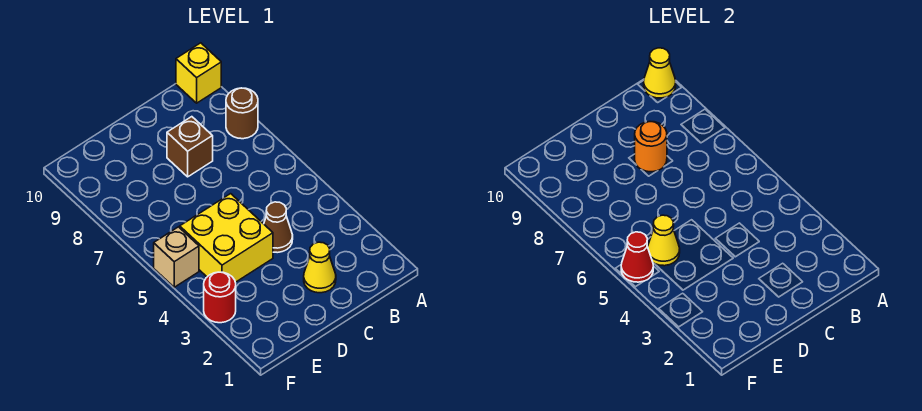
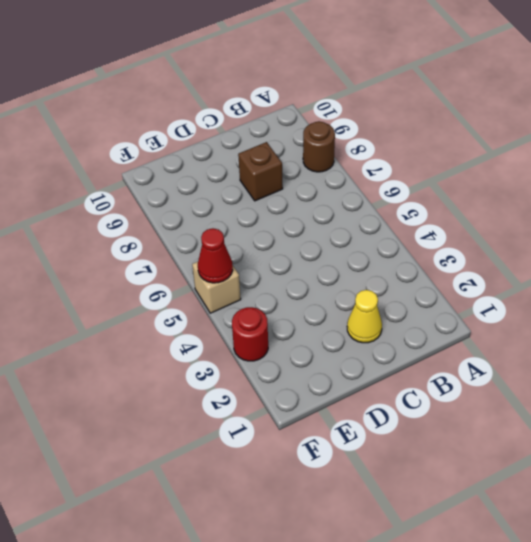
none -> yellow brick A10 level 1
none -> brown cone C4 level 1
none -> yellow brick D4:E5 level 1

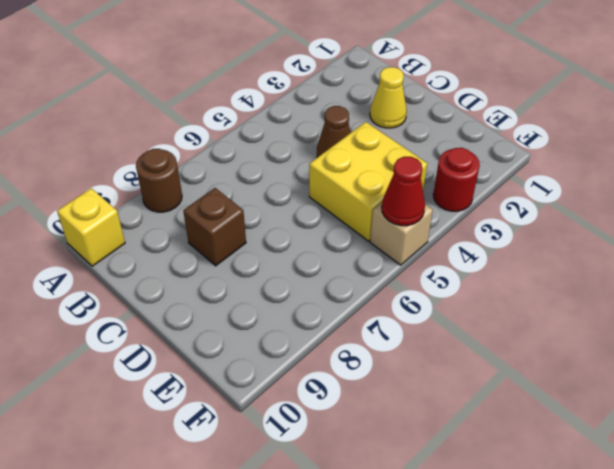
none -> yellow cone A10 level 2
none -> orange round brick C8 level 2
none -> yellow cone E5 level 2

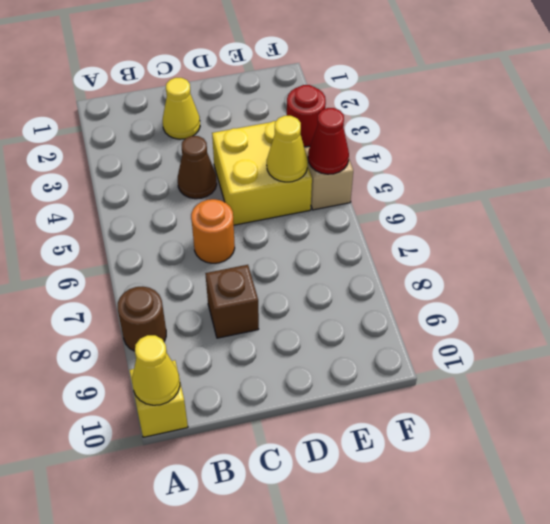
orange round brick C6 level 1 -> orange round brick C8 level 2

